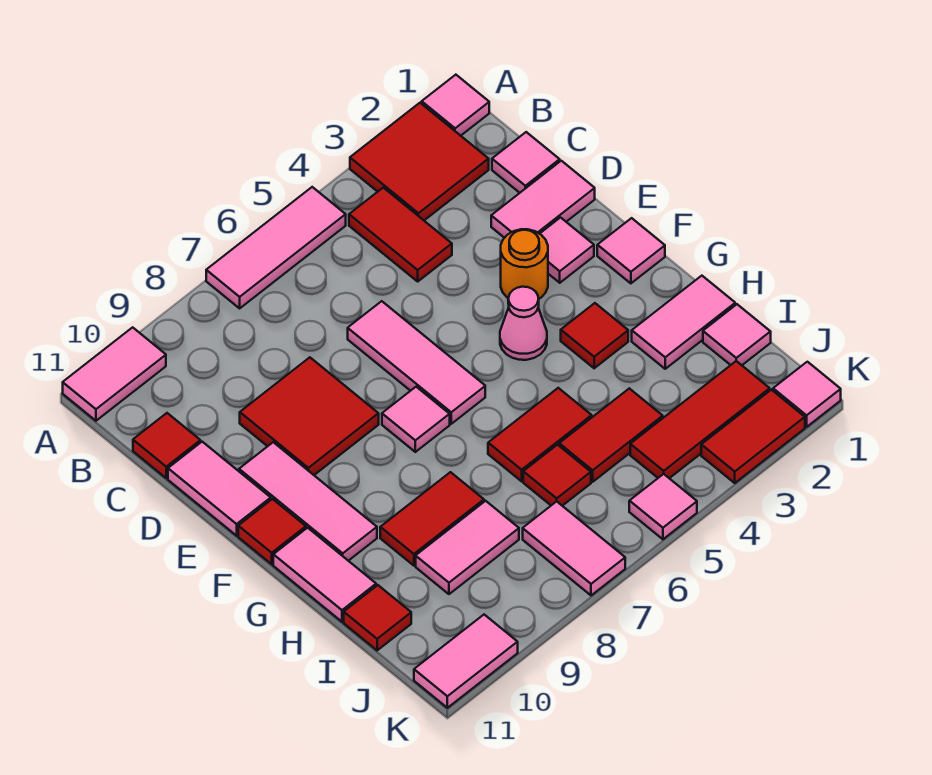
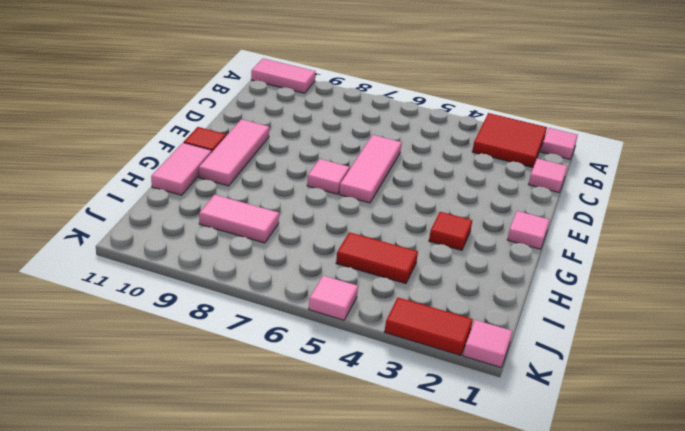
none -> pink tile A5:A7 level 1
none -> red tile B4:C4 level 1
none -> red tile C11 level 1
none -> pink tile D1:D2 level 1

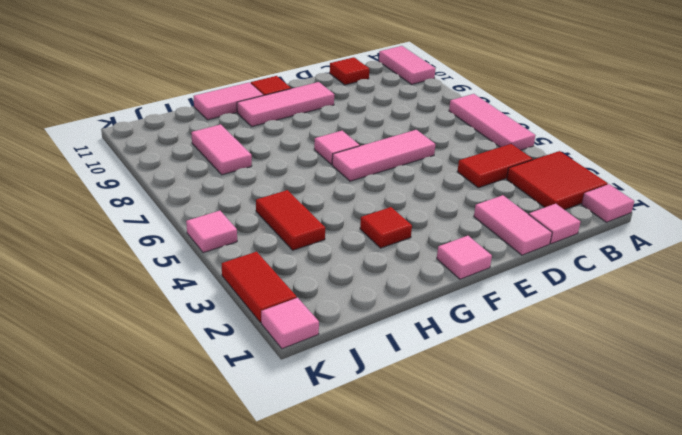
none -> red tile D8:E9 level 1
none -> pink tile D11:E11 level 1
none -> pink tile E2 level 1
none -> orange round brick E3 level 1

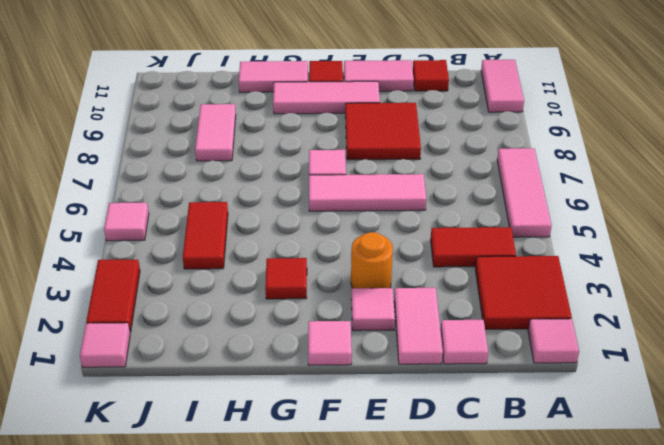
none -> pink cone F4 level 1
none -> pink tile H1:H2 level 1
none -> red tile H5:H6 level 1
none -> red tile H8:H9 level 1

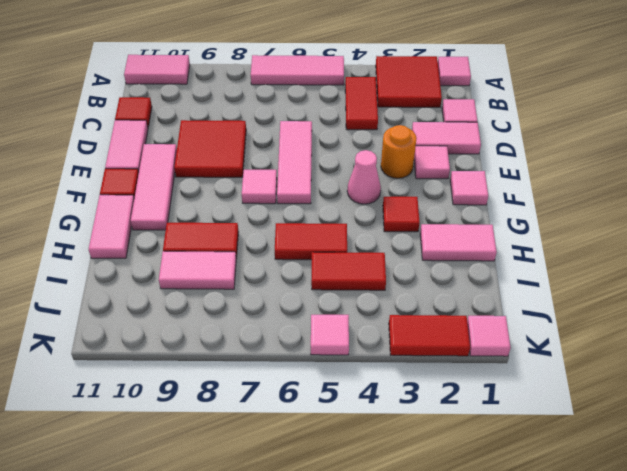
none -> pink tile I1 level 1
none -> red tile I6 level 1
none -> red tile I11 level 1
none -> red tile J2:J4 level 1

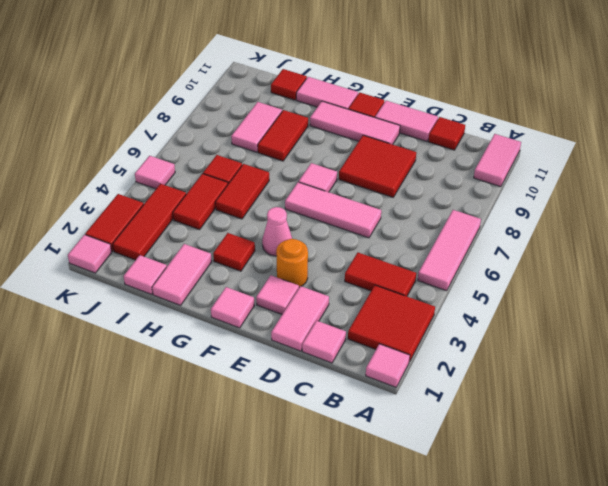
none -> pink tile J7:K7 level 1
none -> pink tile K10:K11 level 1

